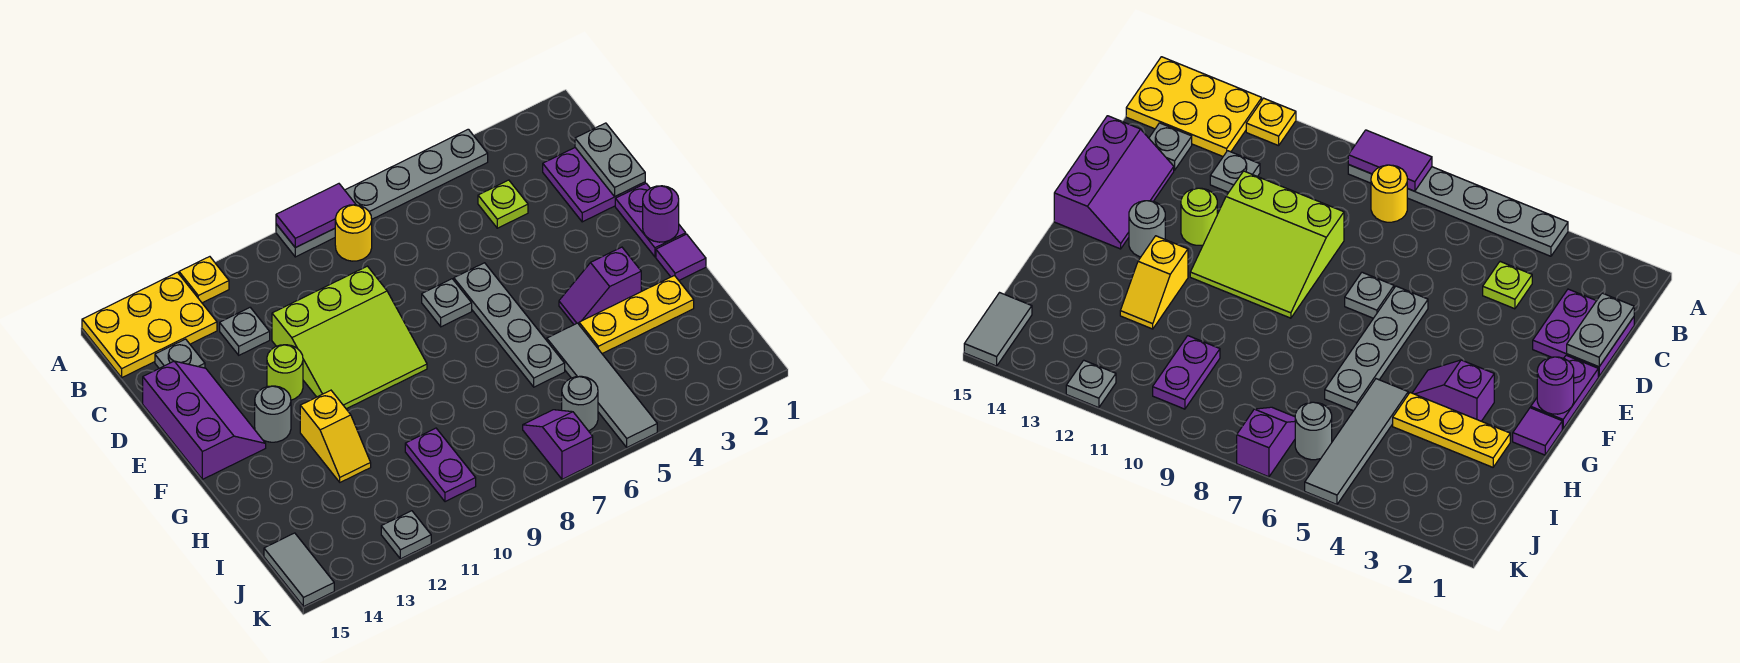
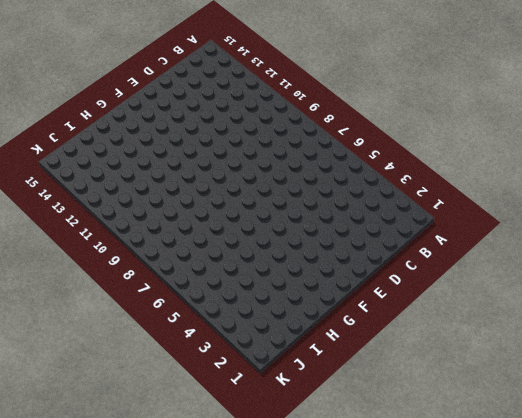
none -> grey plate A4:A9 level 1
none -> yellow plate A12 level 1
none -> yellow plate A13:B15 level 1

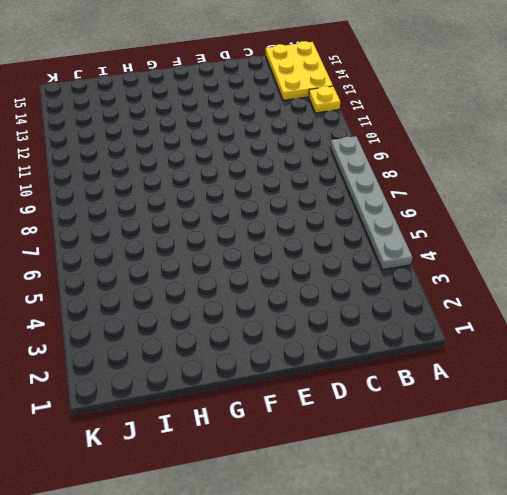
none -> yellow round brick B8 level 1
none -> purple plate C1:D2 level 1
none -> lime plate C4 level 1

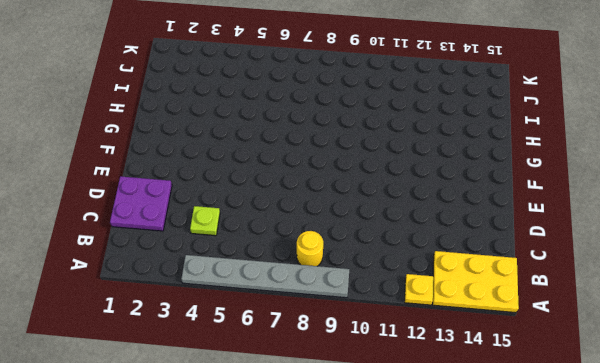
none -> grey plate C12 level 1
none -> grey plate C14 level 1
none -> lime slope D9:F11 level 1 top D

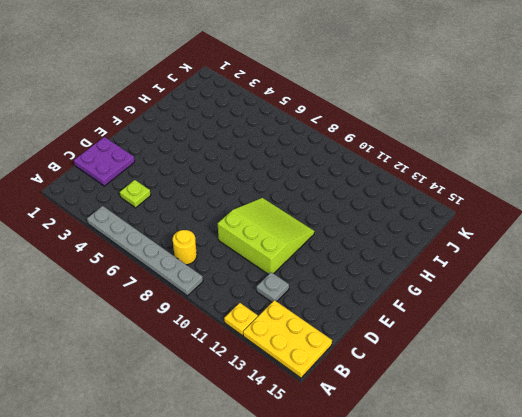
none -> grey plate C14 level 1
none -> purple slope D14:F15 level 1 top 15
none -> purple plate E1:F1 level 1

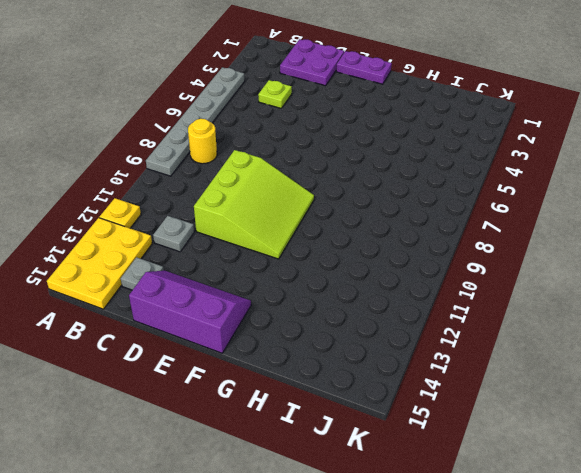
none -> grey plate E6:H6 level 1
none -> grey plate E7 level 1
none -> lime round brick E12 level 1

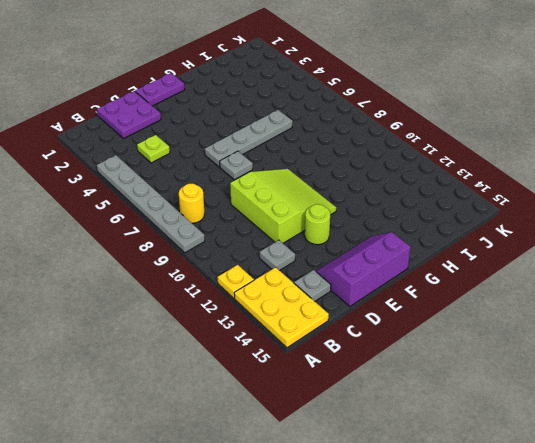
none -> grey round brick F13 level 1
none -> purple tile G1 level 1
none -> purple slope G3:G4 level 1 top 3

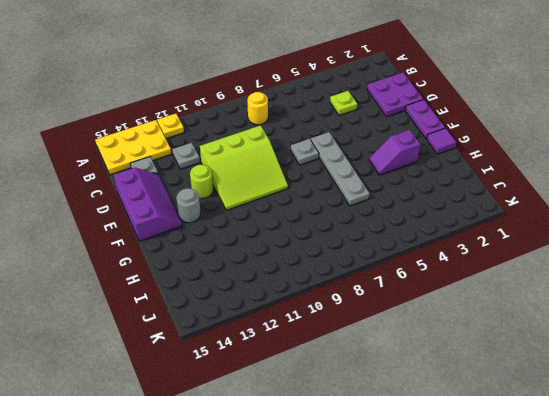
none -> grey plate A4:A9 level 1
none -> yellow slope G12:H12 level 1 top G
none -> yellow plate H2:H4 level 1

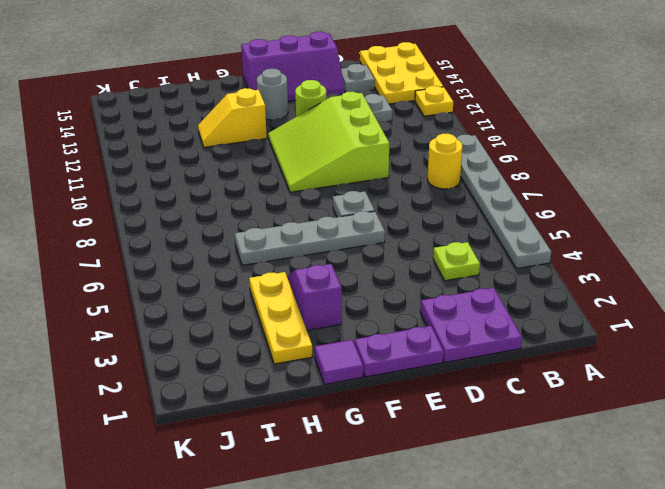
none -> grey tile H5:K5 level 1
none -> purple plate I10:J10 level 1
none -> grey round brick J6 level 1

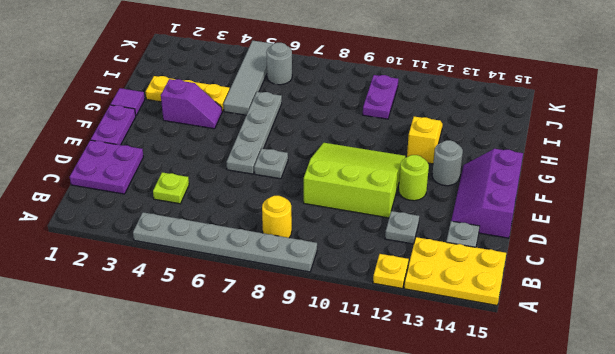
none -> purple slope J7:K7 level 1 top K
none -> grey tile J15:K15 level 1
none -> grey plate K12 level 1

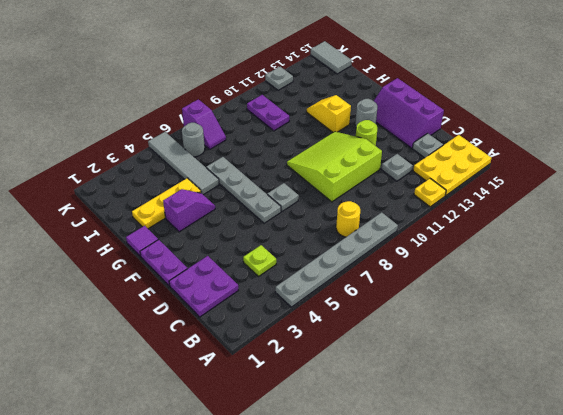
none -> purple tile A8:A9 level 2
none -> grey plate C1:D1 level 2
none -> purple round brick F1 level 2

